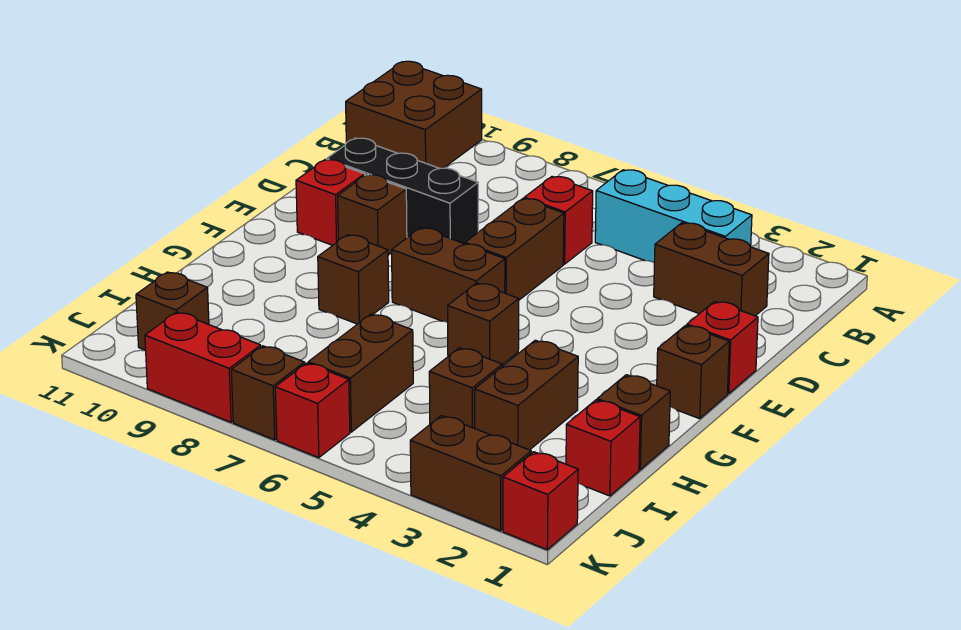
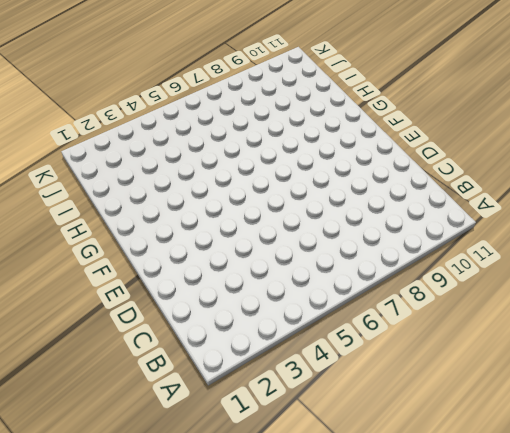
none -> brown brick A10:B11 level 1
none -> cyan brick B3:B5 level 1
none -> brown brick C2:C3 level 1

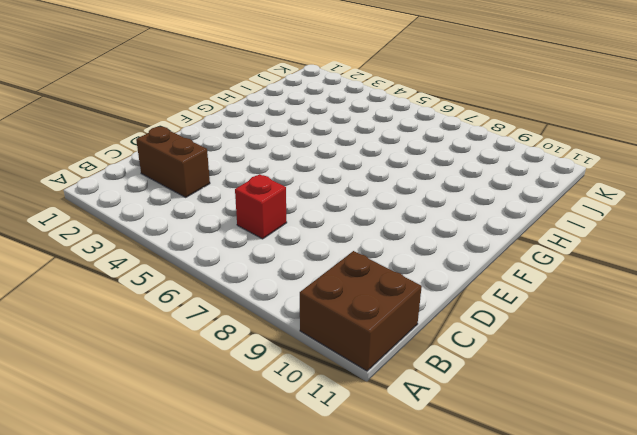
none -> cyan brick B3:B5 level 1
none -> brown brick D6:E6 level 1
none -> black brick D8:D10 level 1

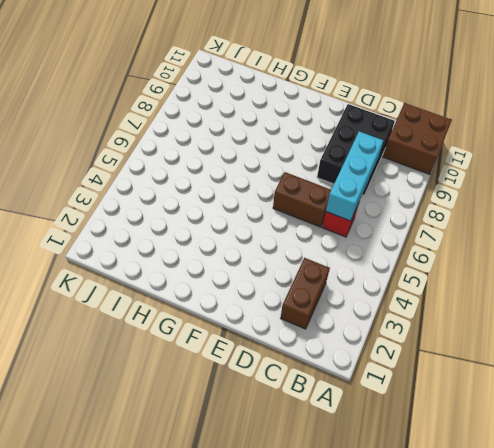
cyan brick C6:C8 level 2 -> cyan brick B3:B5 level 1
black brick C8:D10 level 1 -> black brick D8:D10 level 1
none -> red brick E1 level 1
none -> brown brick E9 level 1
none -> red brick E10 level 1

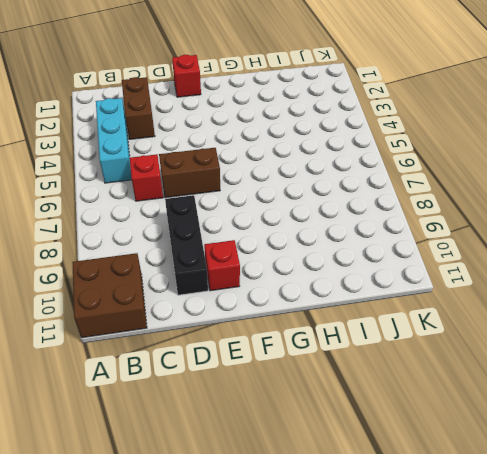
none -> brown brick E9 level 1
none -> brown brick F1 level 1
none -> brown brick F6:F7 level 1

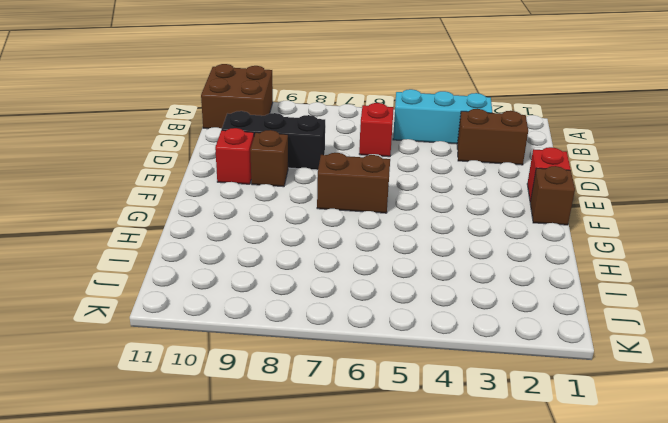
none -> brown brick D6:E6 level 1
none -> brown brick G5 level 1
none -> brown brick G8 level 1

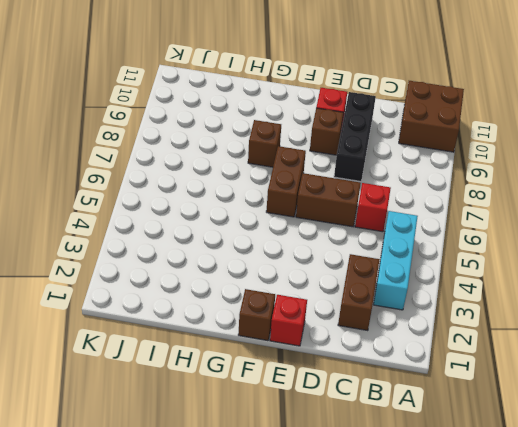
none -> brown brick G5 level 1
none -> brown brick H1 level 1
none -> brown brick H3:I3 level 1

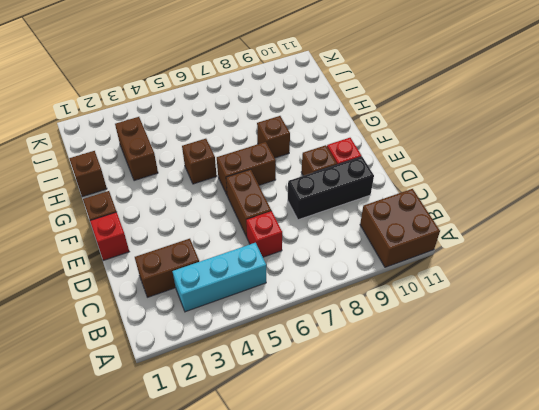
none -> red brick I1 level 1
none -> brown brick I4 level 1
none -> brown brick I6:J6 level 1

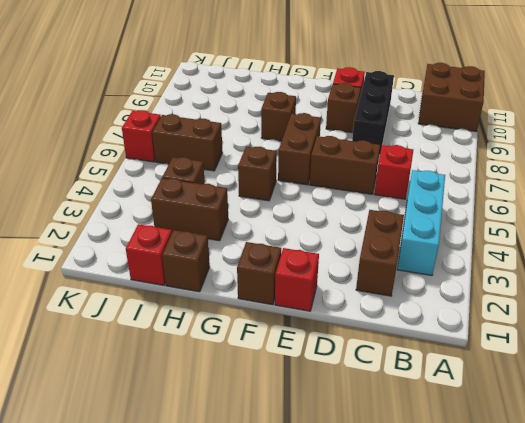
none -> brown brick J10 level 1
none -> red brick K1 level 1
none -> brown brick K2:K3 level 1

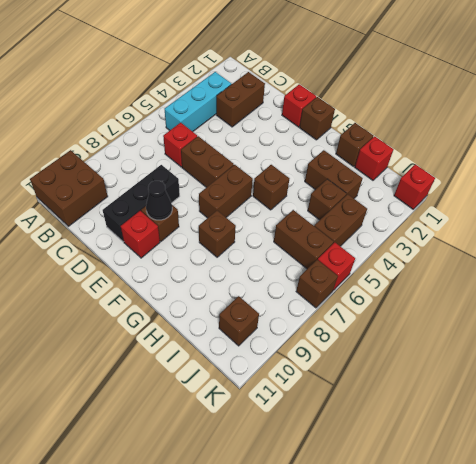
black cone E9 level 2 -> none
brown brick J4:J5 level 1 -> brown brick K2:K3 level 1
none -> red brick K8:K9 level 1

